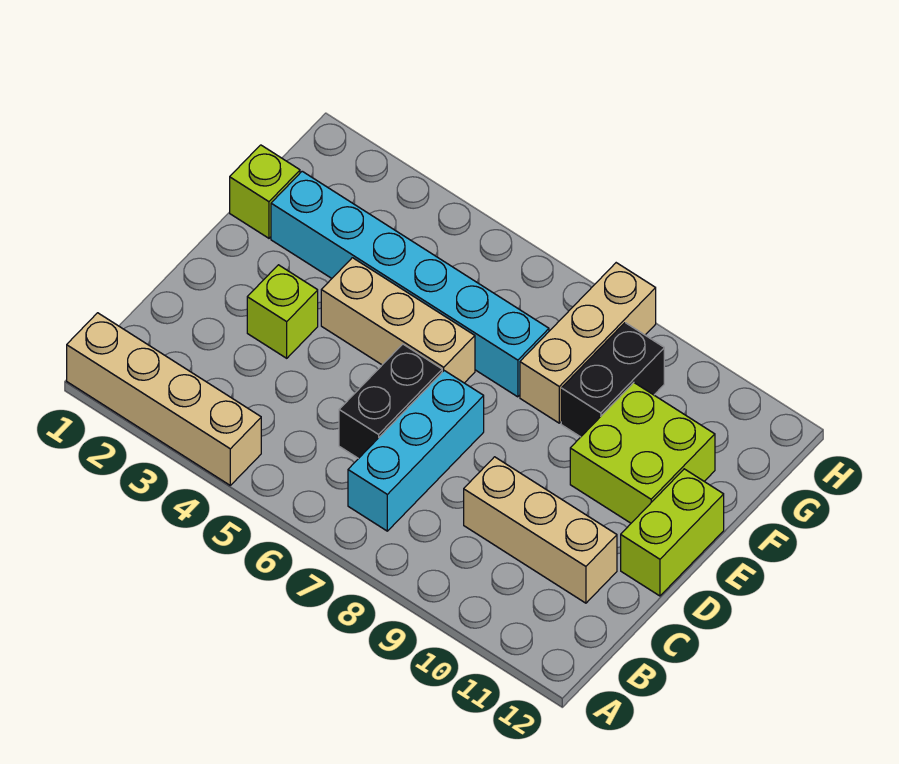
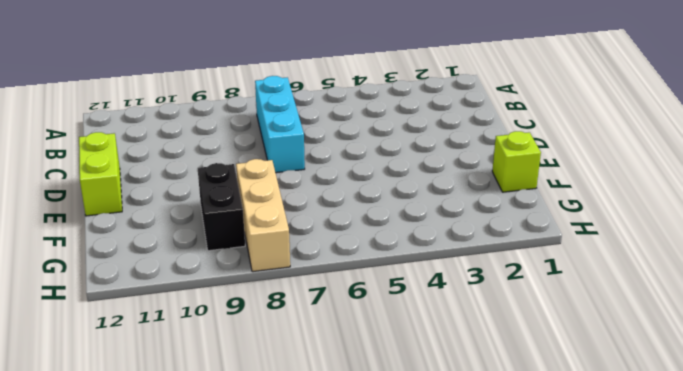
none -> tan brick A1:A4 level 1
none -> black brick C6:D6 level 1
none -> tan brick C9:C11 level 1

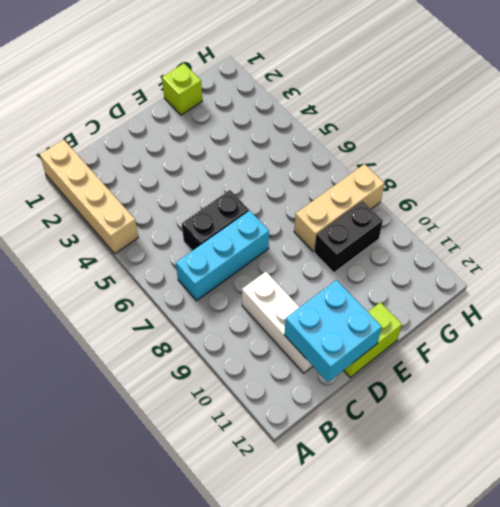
white brick C9:C11 level 1 -> tan brick C9:C11 level 1
cyan brick C11:D12 level 2 -> none
none -> lime brick D3 level 1
none -> tan brick E4:E6 level 1
none -> lime brick E10:F11 level 1

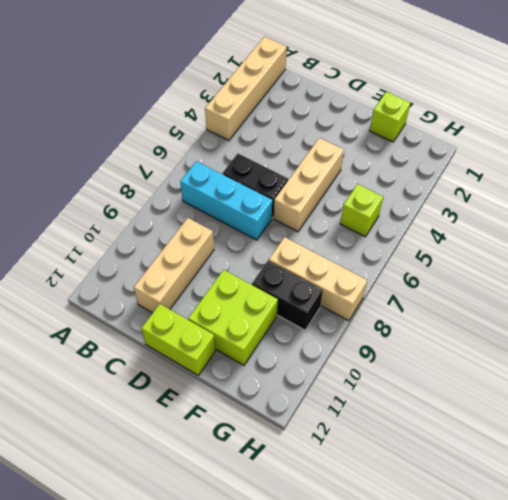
lime brick G5 level 1 -> lime brick D3 level 1
none -> cyan brick F2:F7 level 1

